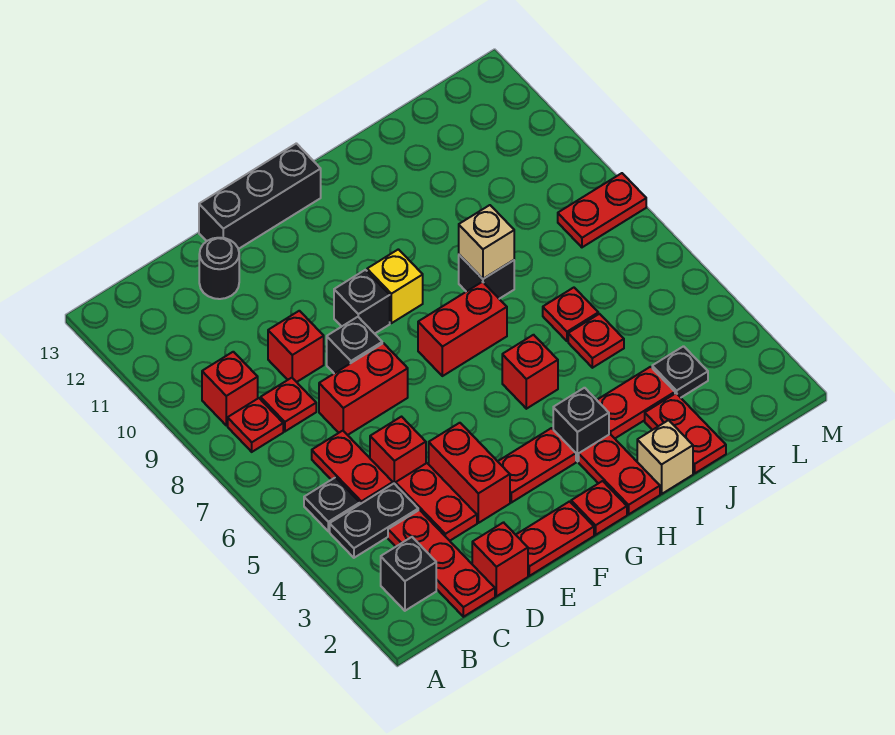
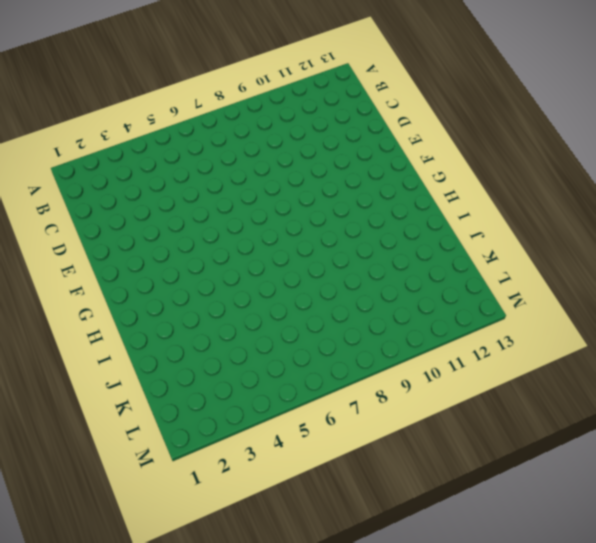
none -> black brick B2 level 1
none -> black plate B4:C4 level 1
none -> black plate B5 level 1
none -> red plate B8 level 1

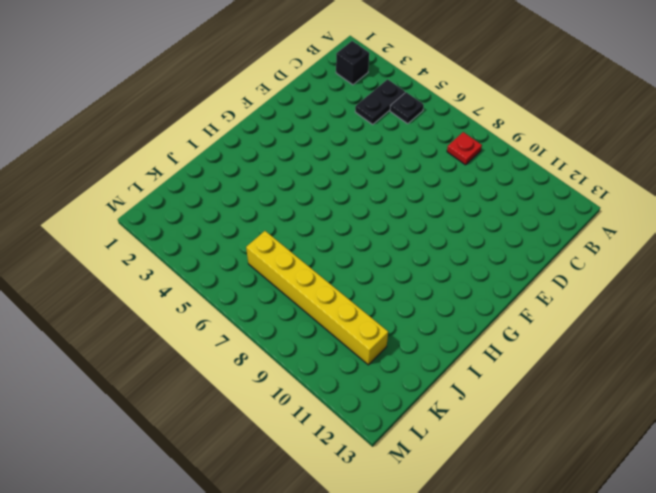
yellow brick K6:K11 level 1 -> none
none -> red brick B9 level 1
none -> red plate C1:C3 level 1
none -> red plate C5:C6 level 1
none -> red plate C8 level 1

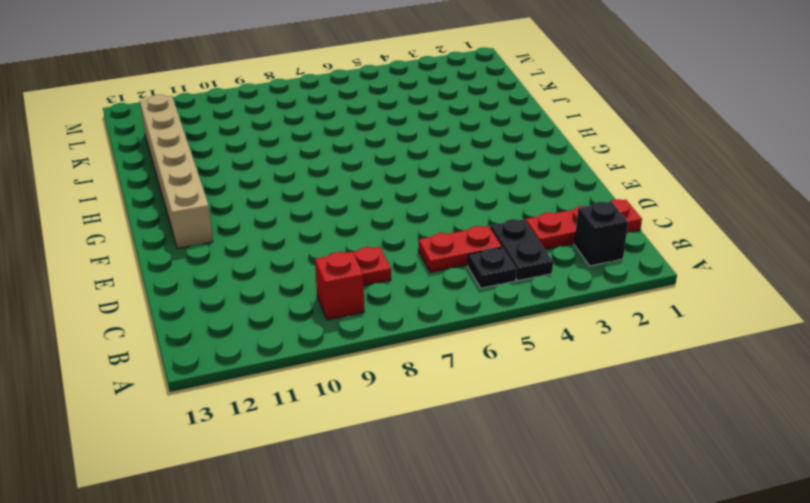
tan brick F12:K12 level 1 -> none
none -> red plate B8 level 1
none -> red brick D1 level 1
none -> red plate D3:D4 level 1
none -> red brick D5 level 1

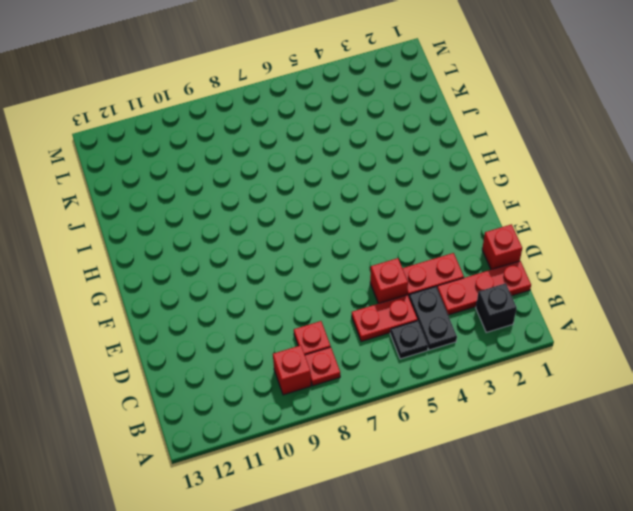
none -> red brick D7:E7 level 1
none -> red brick D9 level 1
none -> black round brick D12 level 1
none -> red plate E1:F1 level 1

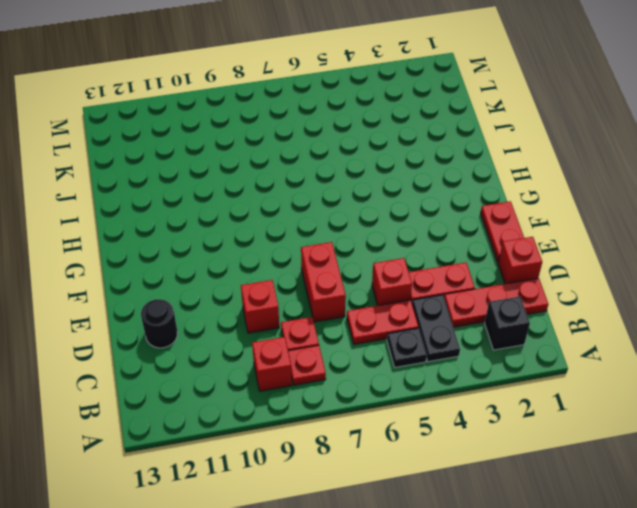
none -> red brick E3:E4 level 1
none -> black brick E8 level 1
none -> black brick E13:G13 level 1
none -> red plate F3:G3 level 1

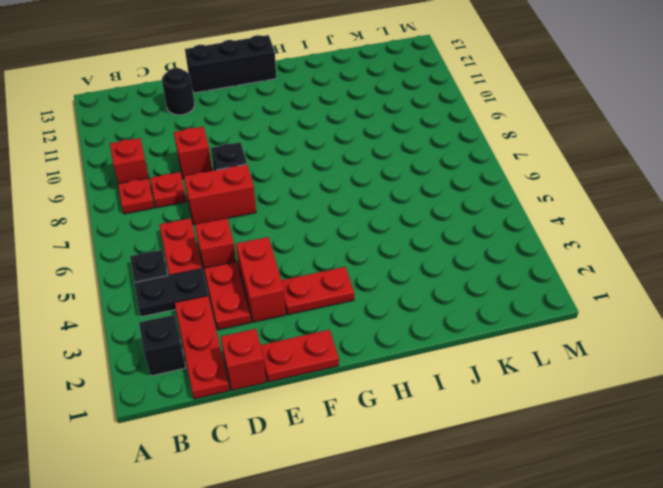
none -> black brick F9 level 1
none -> red plate G1 level 1
none -> red brick G7:H7 level 1
none -> yellow brick G9 level 1

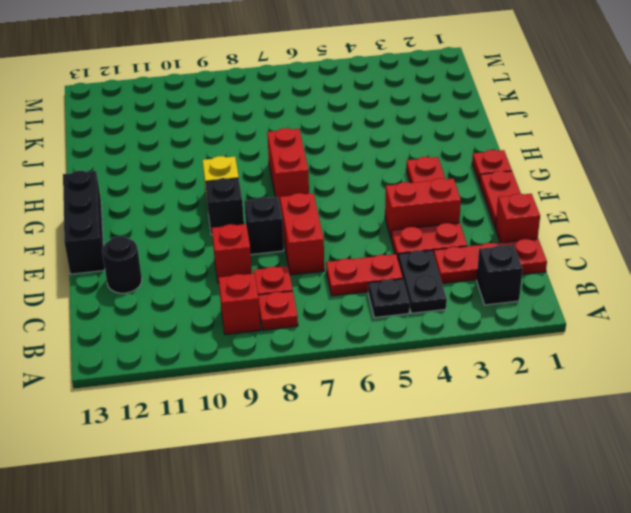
none -> red brick D5 level 1
none -> red plate H1:H2 level 1
none -> black brick H3 level 1
none -> red brick H5 level 1

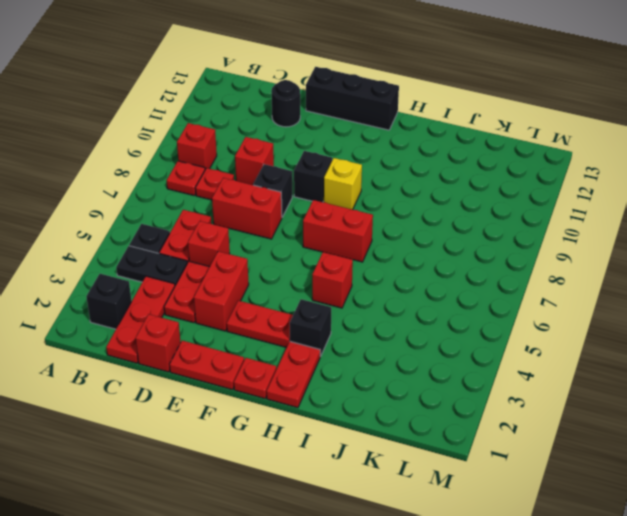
none -> tan brick I1 level 1
none -> red plate I3:J3 level 1
none -> black brick I8 level 1
none -> red plate J1:J2 level 1

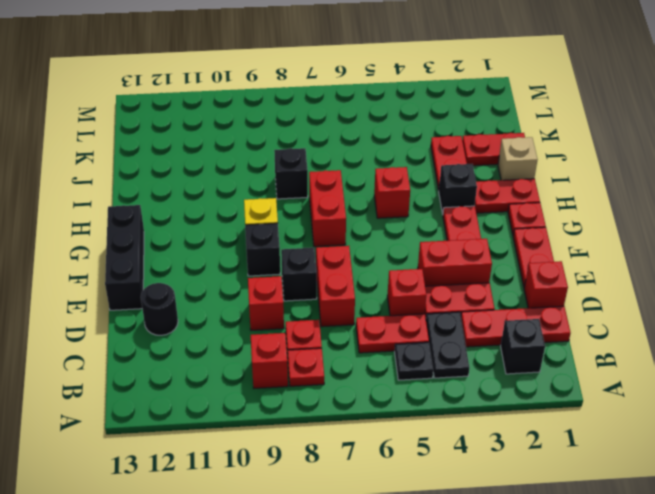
none -> red plate J5 level 1
none -> red plate J6 level 1
none -> black plate K3 level 1
none -> red plate L8:M8 level 1

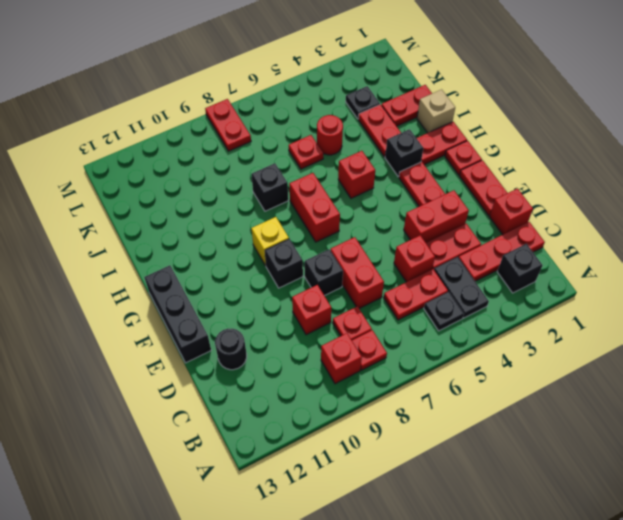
red round brick J5 level 1 -> red plate J5 level 1
none -> tan brick I8 level 2

